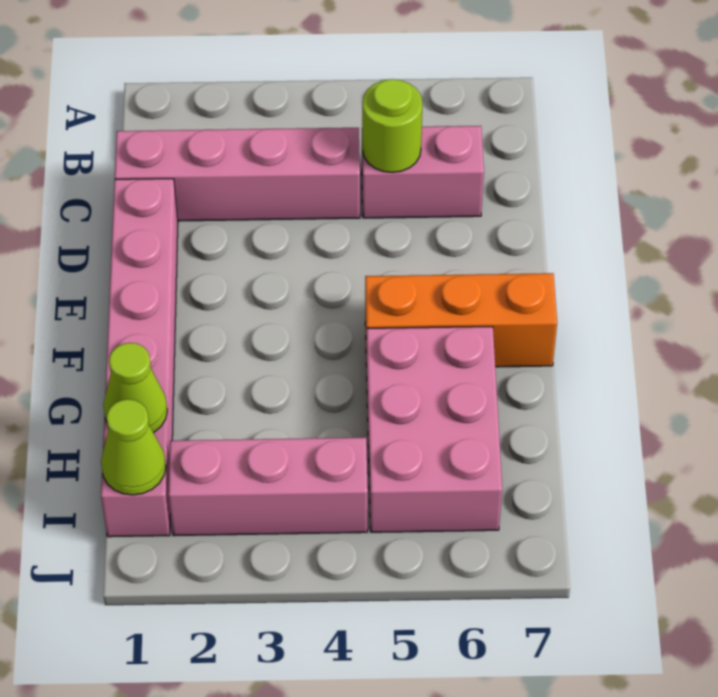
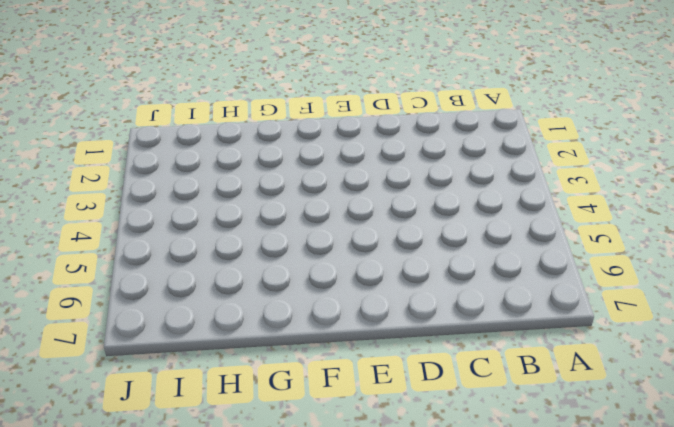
none -> pink brick C1:C4 level 1
none -> pink brick C5:C6 level 1

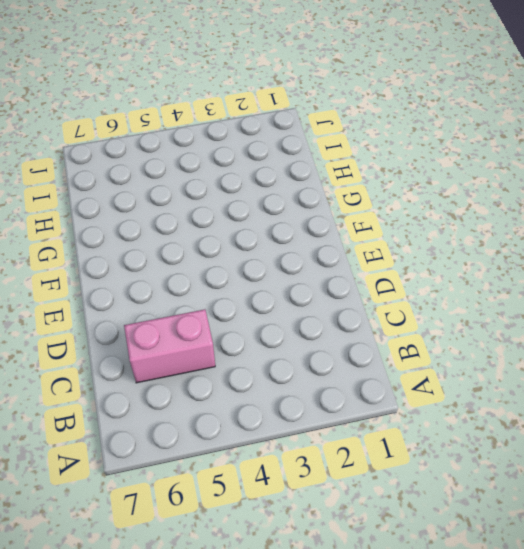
none -> pink brick C1:C4 level 1
none -> pink brick D1:I1 level 1

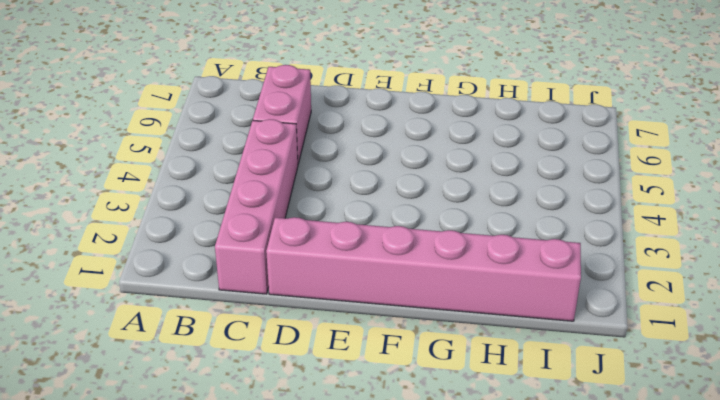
none -> orange brick F5:F7 level 1
none -> pink brick G5:I6 level 1

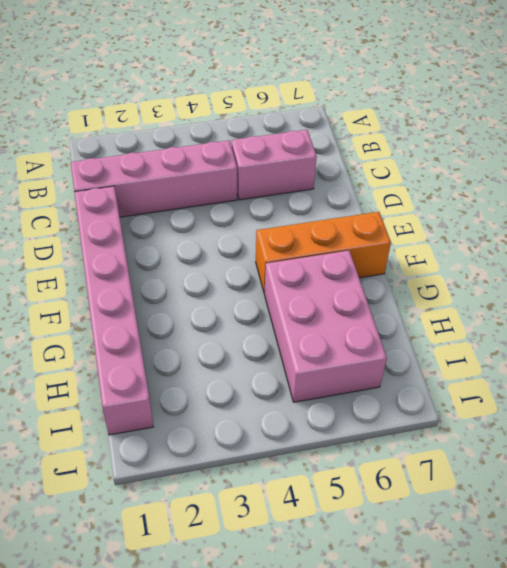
none -> pink brick I2:I4 level 1
none -> lime round brick C5 level 2

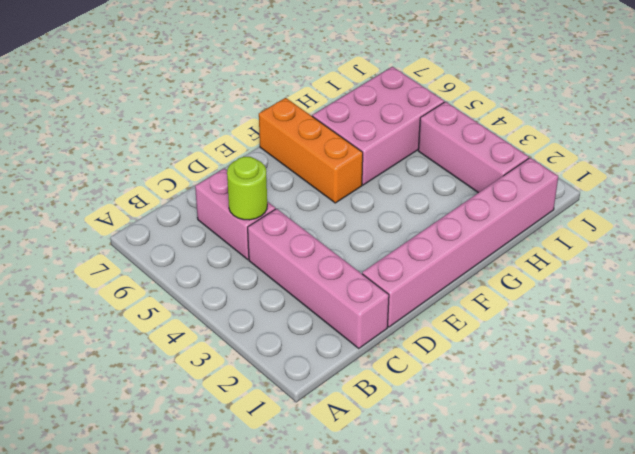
none -> lime cone H1 level 2
none -> lime cone I1 level 2

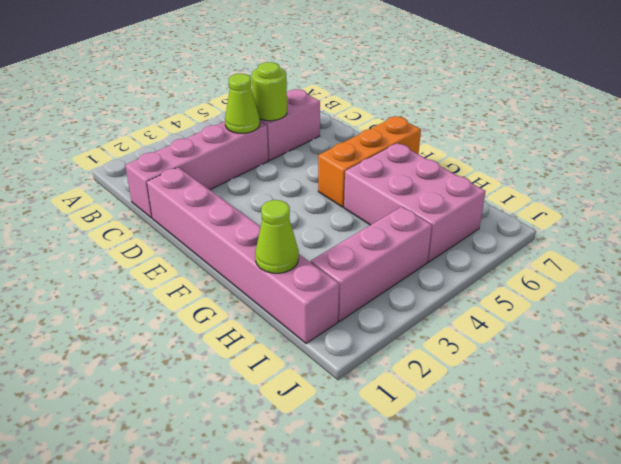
lime cone C4 level 2 -> lime cone I1 level 2

